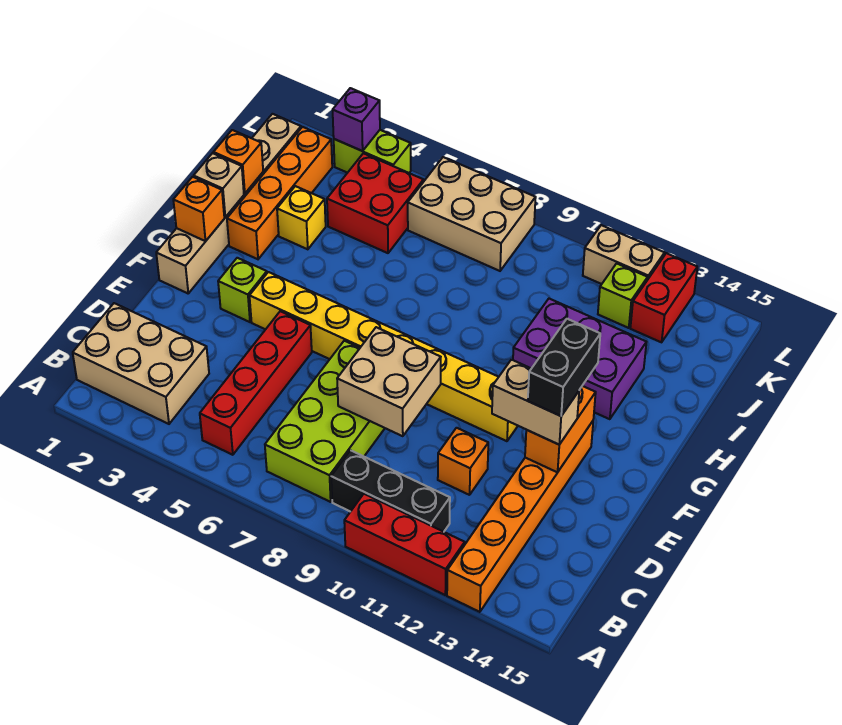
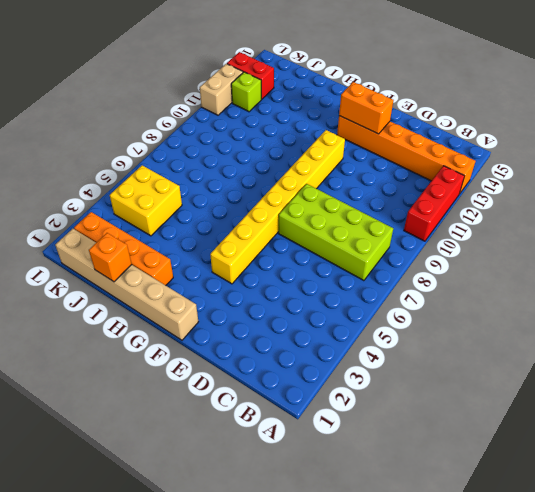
yellow brick J4:K5 level 1 -> red brick J4:K5 level 1
none -> tan brick B1:C3 level 1
none -> red brick B5:E5 level 1
none -> black brick B9:B11 level 1

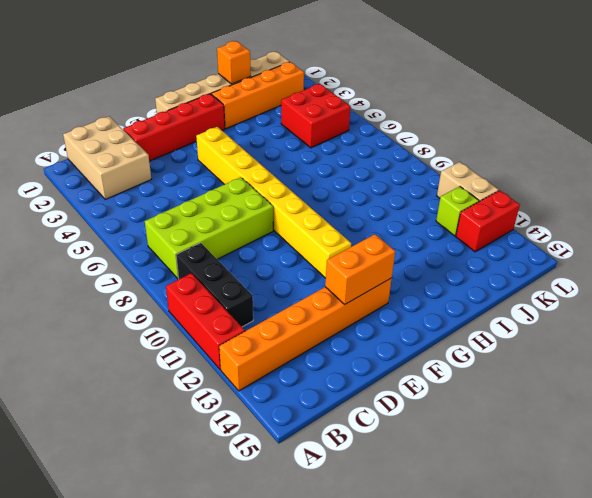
red brick D2:G2 level 1 -> red brick B5:E5 level 1
none -> orange brick D11 level 1
none -> lime brick F3 level 1
none -> purple brick H11:I13 level 1

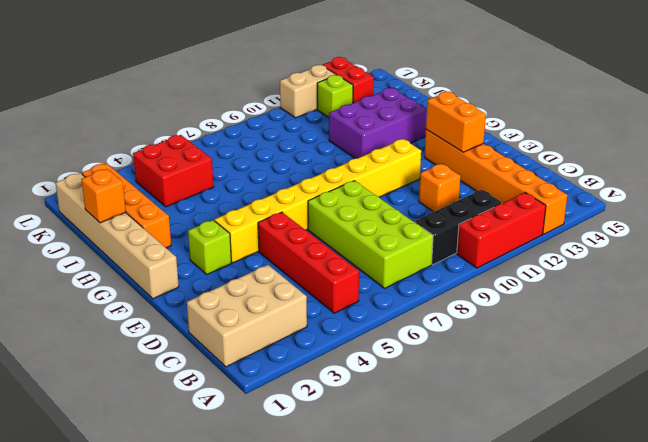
none -> yellow brick I3 level 1
none -> tan brick K6:L8 level 1
none -> lime brick L3:L4 level 1

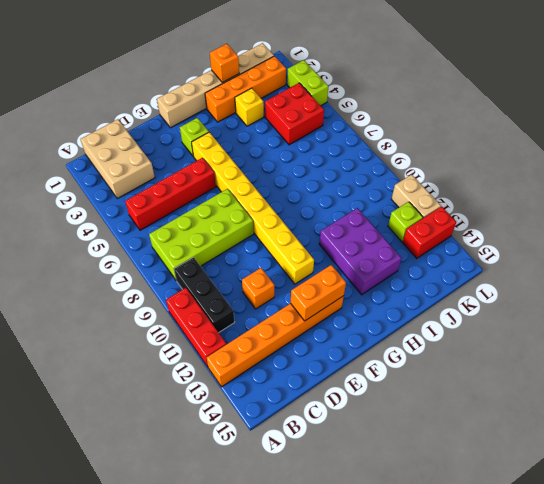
none -> tan brick K6:L8 level 1
none -> tan brick D8:E9 level 2
none -> orange brick G1 level 2

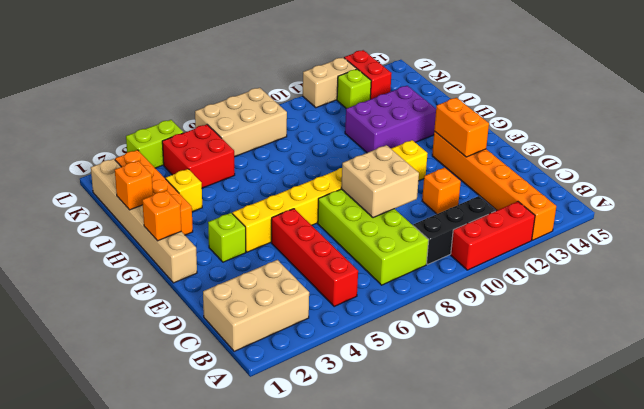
none -> tan brick H1 level 2
none -> purple brick L3 level 2
none -> tan brick E12:E13 level 3

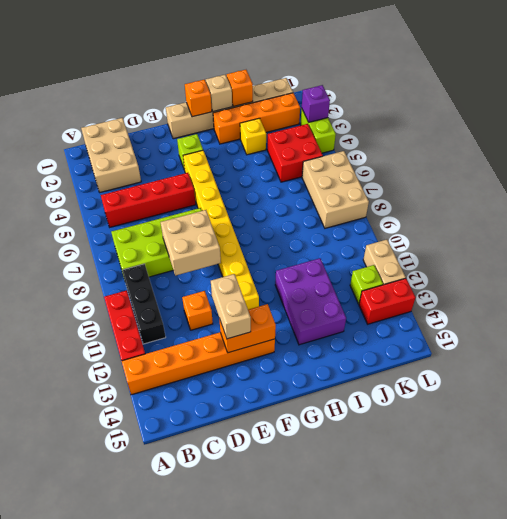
none -> black brick E13:F13 level 4

